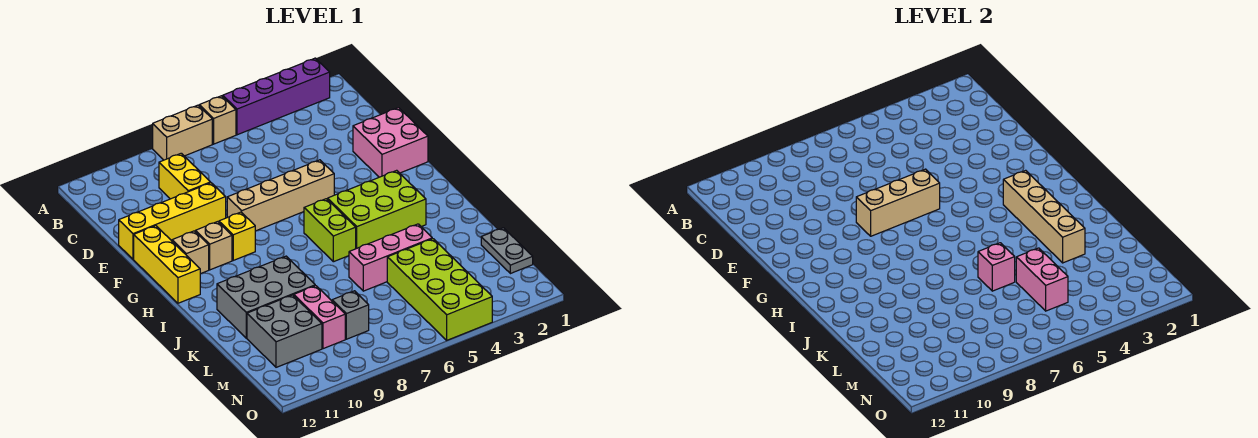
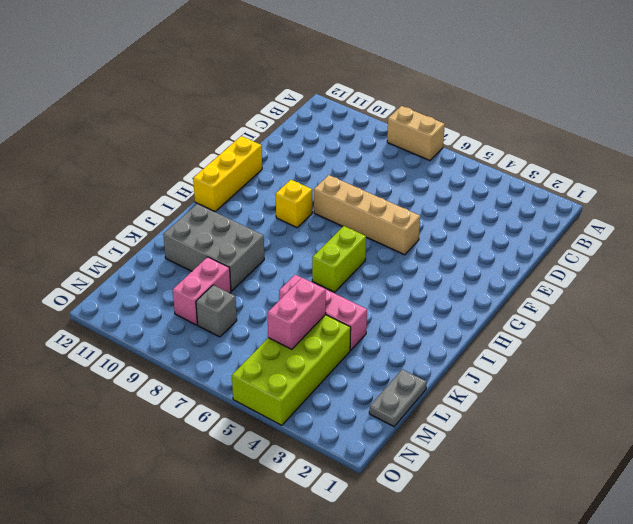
none -> purple brick A2:A5 level 1
none -> tan brick A6 level 1
none -> yellow brick C9:D9 level 1

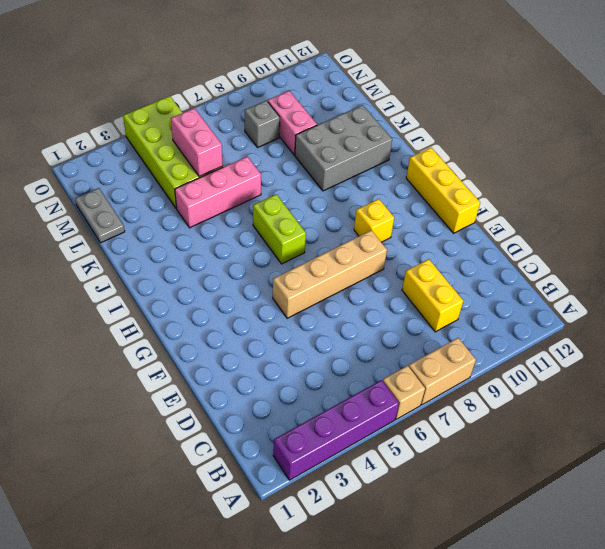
none -> pink brick E1:F2 level 1
none -> yellow brick E9:E12 level 1
none -> tan brick G10 level 1

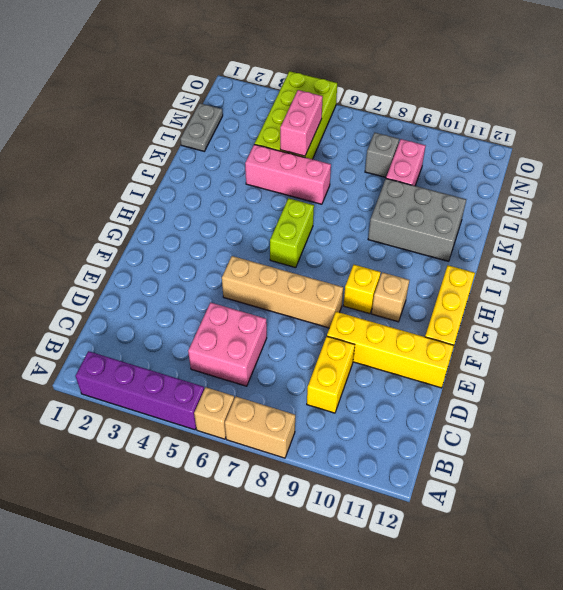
pink brick C5:D6 level 1 -> pink brick E1:F2 level 1
none -> tan brick G11 level 1
none -> lime brick H3:I5 level 1
none -> grey brick L10:M11 level 1

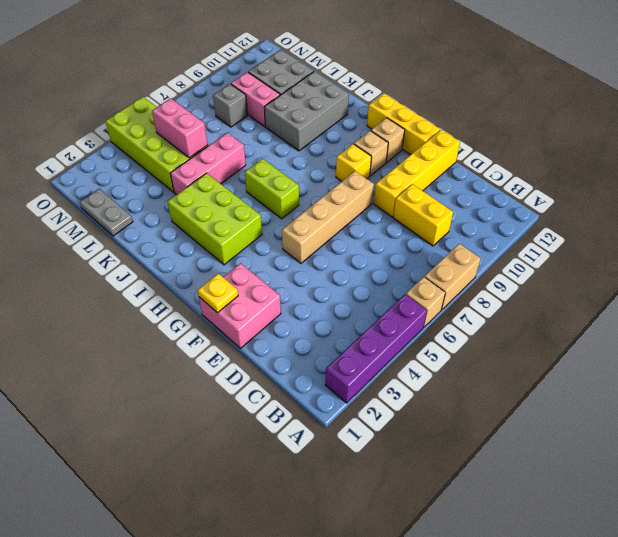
yellow plate F1 level 2 -> none
lime brick H3:J4 level 1 -> lime brick H3:I5 level 1
none -> tan brick F6:F8 level 2
none -> tan brick H3:K3 level 2
none -> pink brick K6 level 2

